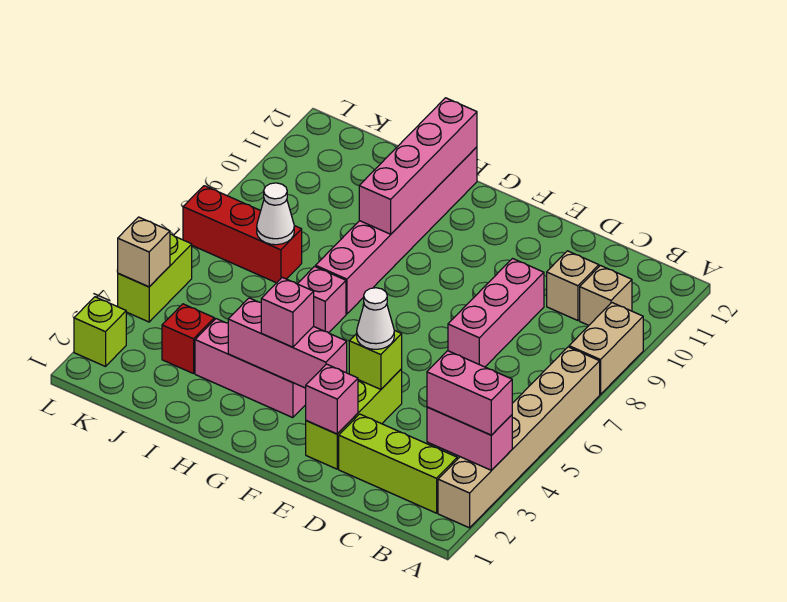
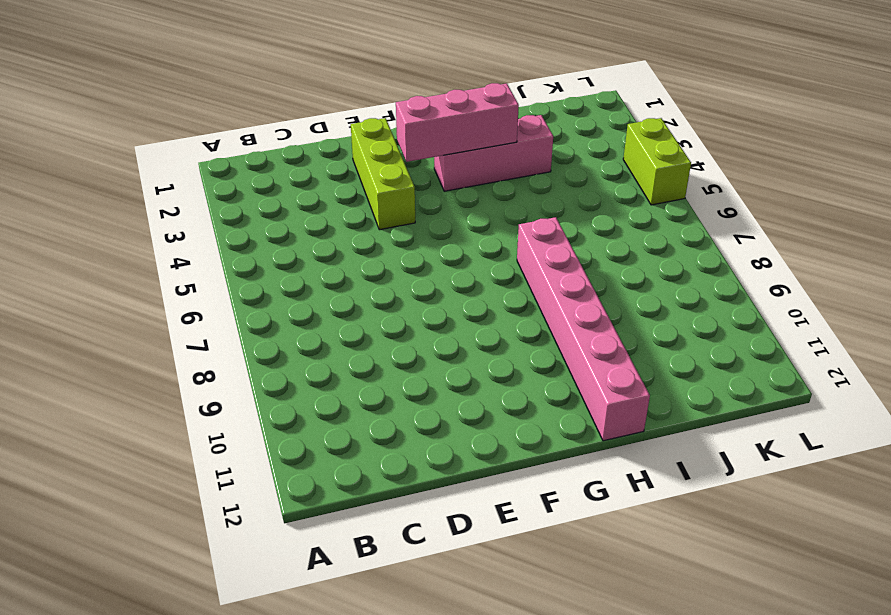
none -> tan brick A2:A7 level 1
none -> tan brick A8:A9 level 1
none -> lime brick B2:D2 level 1

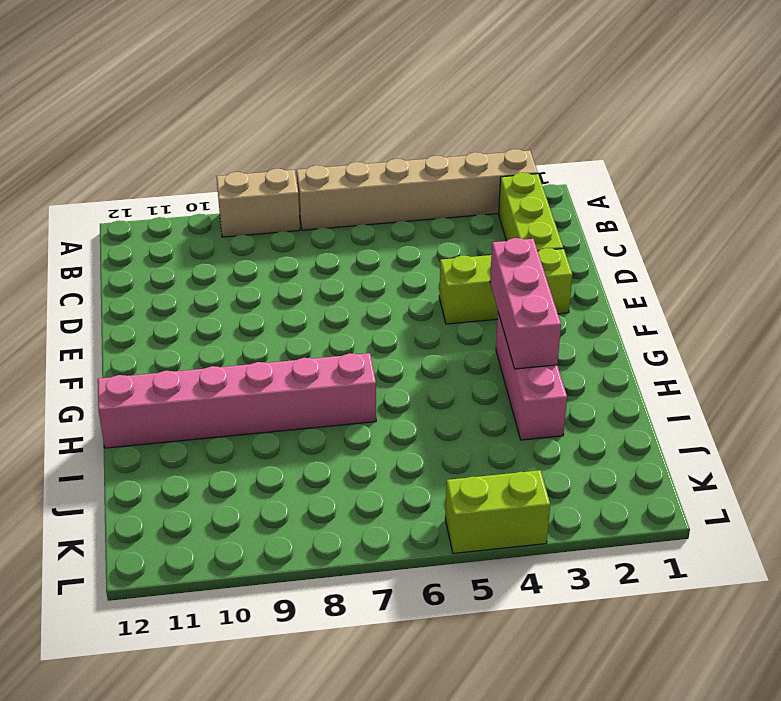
none -> tan brick B10 level 1
none -> tan brick C10 level 1
none -> pink brick D7:D9 level 1

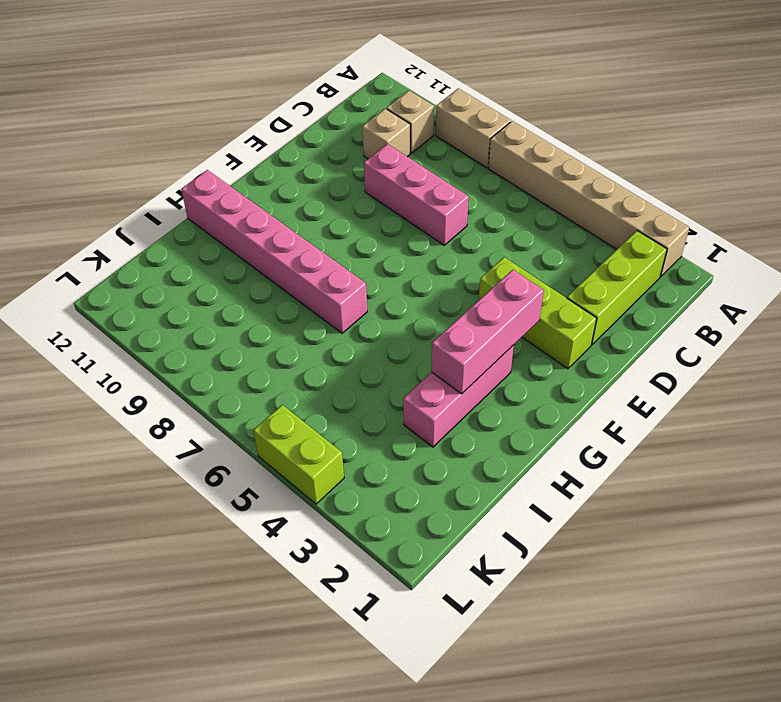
none -> pink brick H6 level 1
none -> red brick J3 level 1
none -> red brick J7:L7 level 1

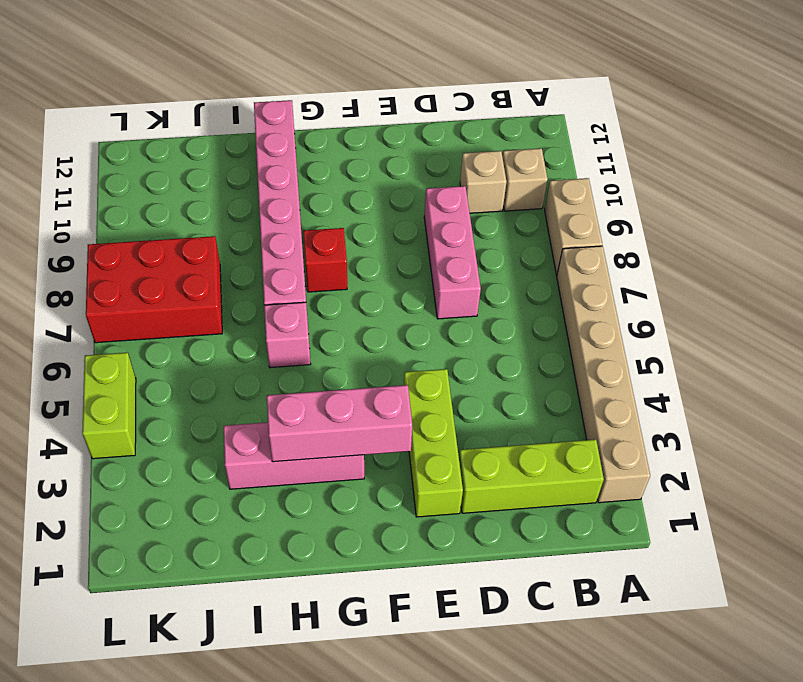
red brick G8 level 1 -> red brick J3 level 1
red brick J7:L8 level 1 -> red brick J7:L7 level 1
none -> lime brick L2 level 1
none -> pink brick A3:B3 level 2
none -> pink brick E2 level 2

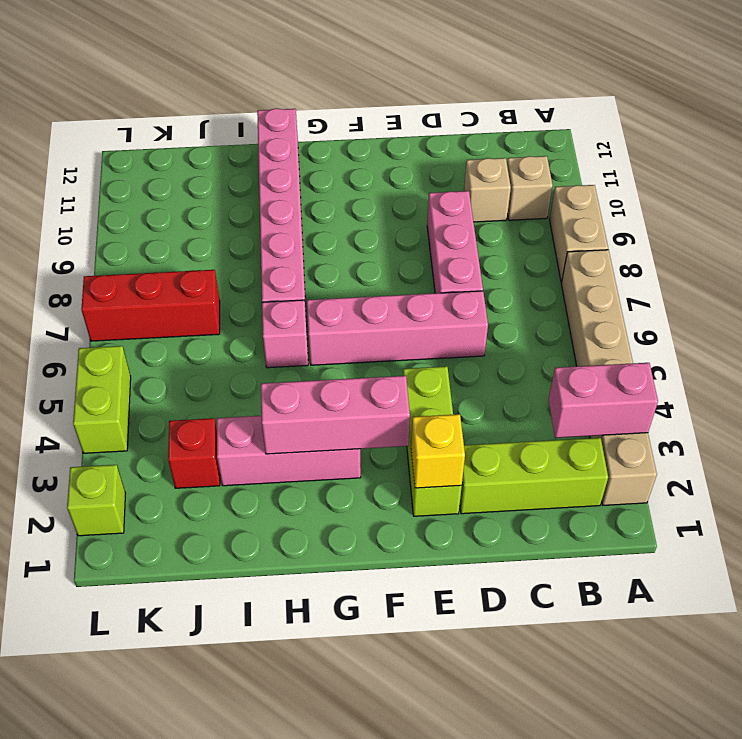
pink brick D6:G6 level 1 -> pink brick H9:H12 level 2
yellow brick E2 level 2 -> pink brick E2 level 2
none -> lime brick E4 level 2
none -> white cone J7 level 2
none -> tan brick L4 level 2

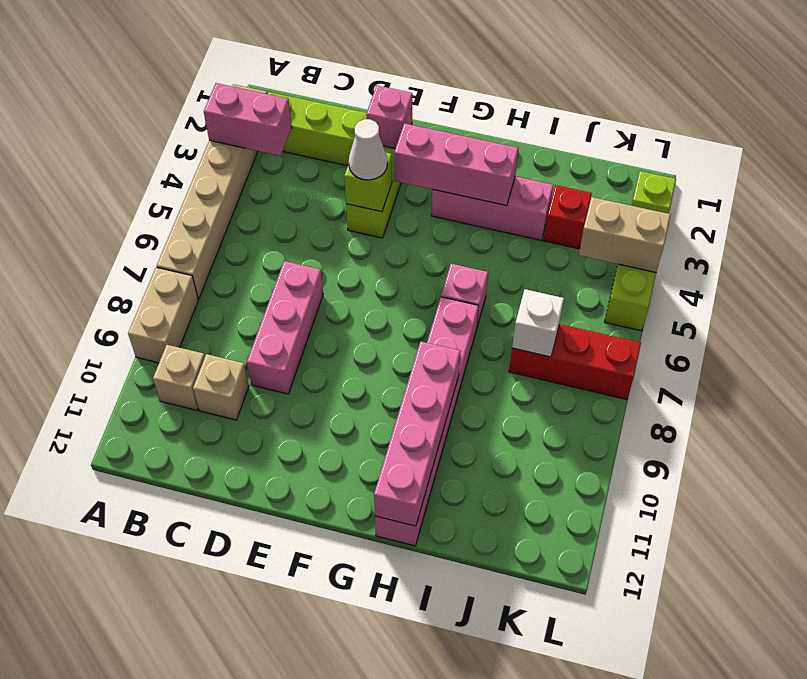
white brick J7 level 2 -> white cone J7 level 2
tan brick K4:L4 level 2 -> tan brick L4 level 2
none -> pink brick A3:B3 level 3
none -> pink brick G3 level 3

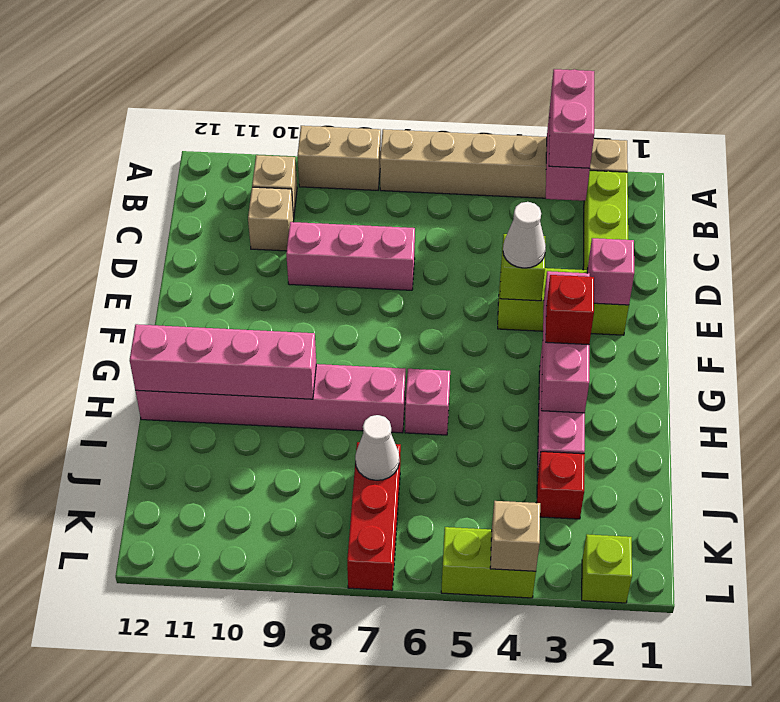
red brick G3 level 3 -> pink brick G3 level 3

